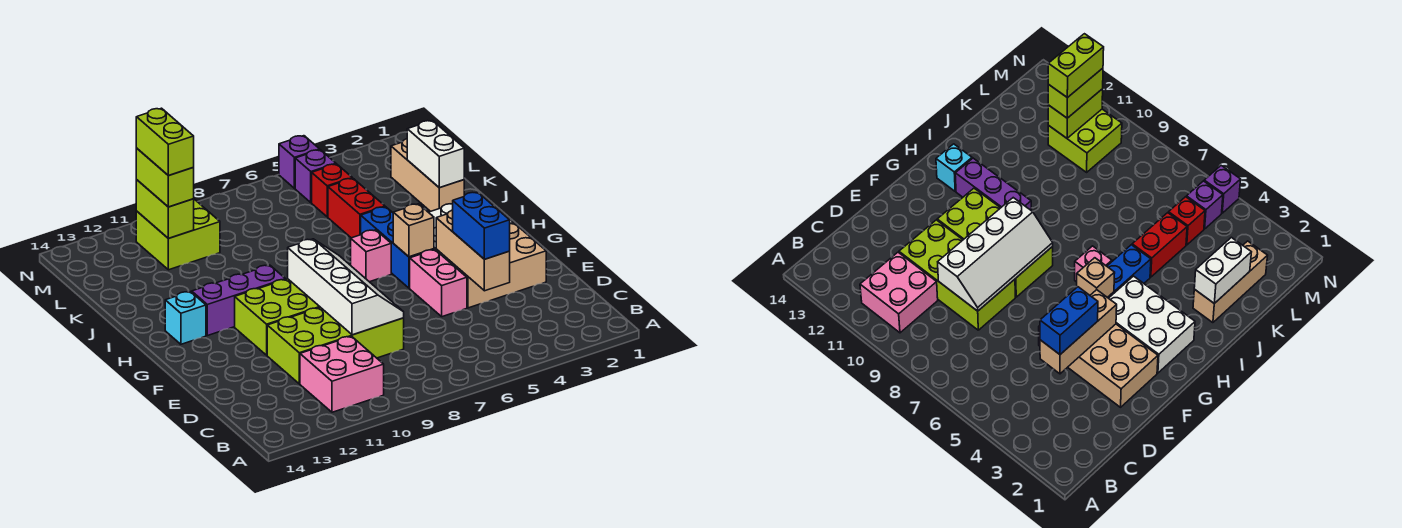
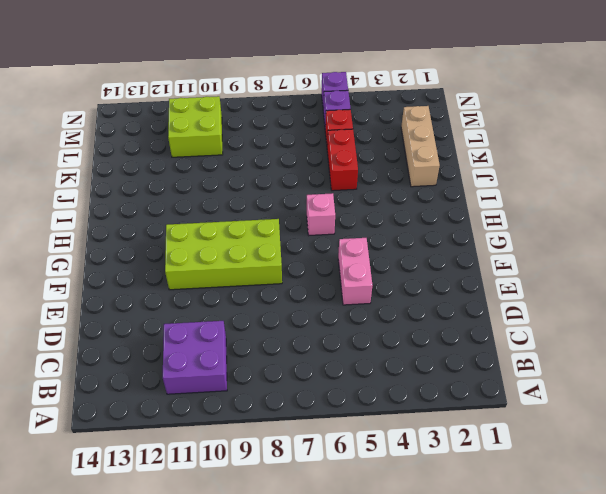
purple brick B10:C11 level 1 -> pink brick B10:C11 level 1
none -> lime brick D8:E11 level 1
none -> tan brick E2:F4 level 1
none -> white brick G2:H4 level 1

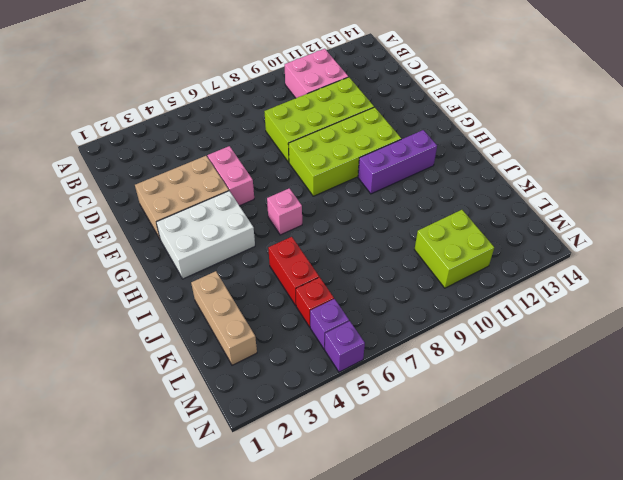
none -> blue brick G5:I5 level 1
none -> cyan brick H13 level 1
none -> tan brick D4:F4 level 2

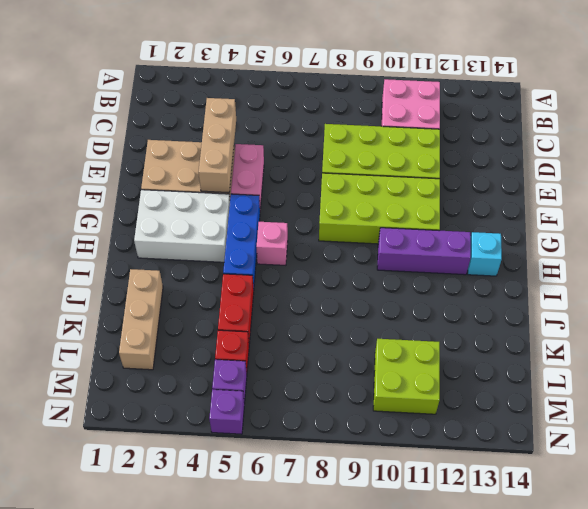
none -> white slope D8:G9 level 2 top 9
none -> tan brick G5 level 2
none -> white brick J2:K2 level 2

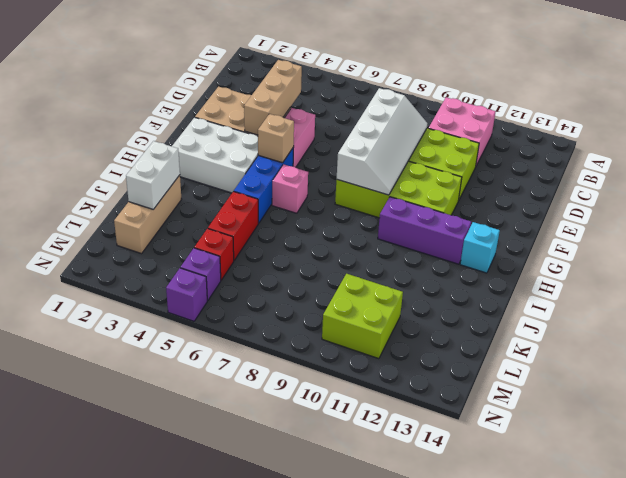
white slope D8:G9 level 2 top 8 -> white slope D8:G9 level 2 top 9
none -> lime brick L11:M11 level 2
none -> blue brick D4:E4 level 3
none -> lime brick L11:M11 level 3

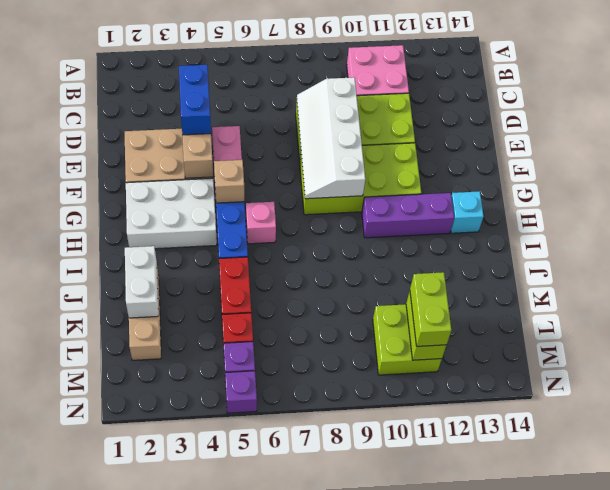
none -> lime brick L11:M11 level 4

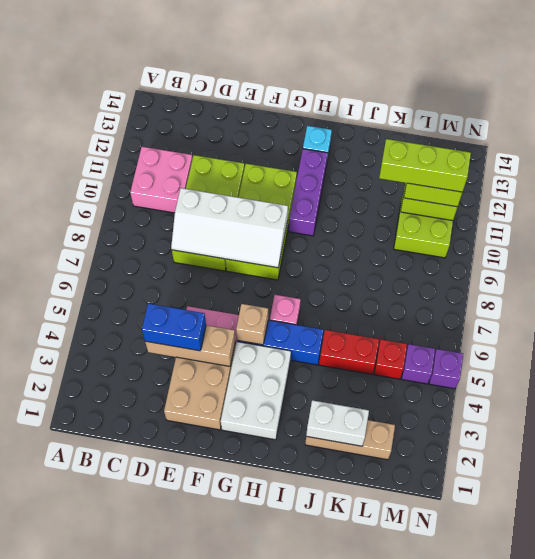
lime brick K11:M11 level 4 -> lime brick L11:M11 level 4

